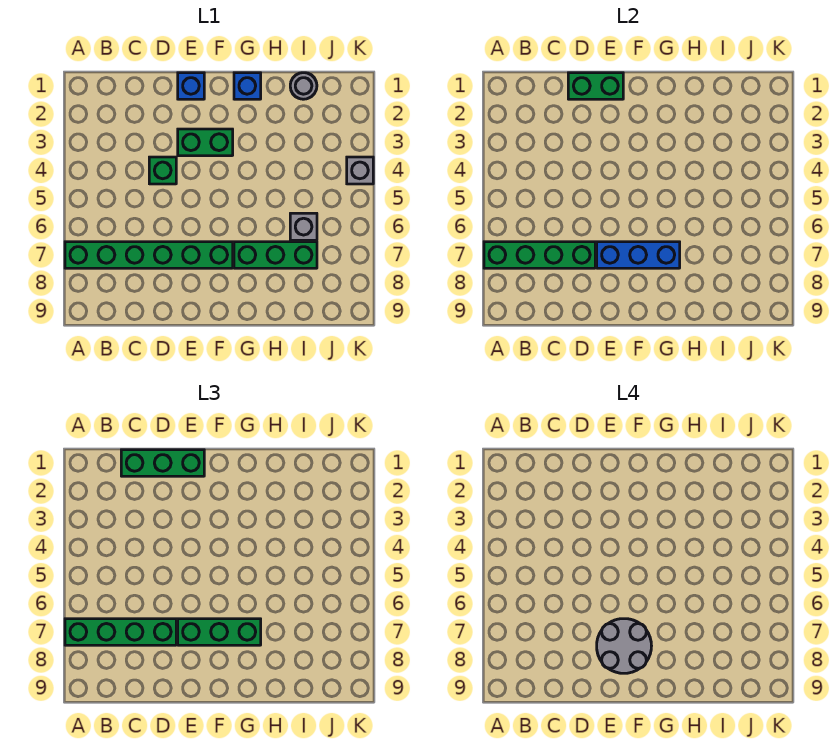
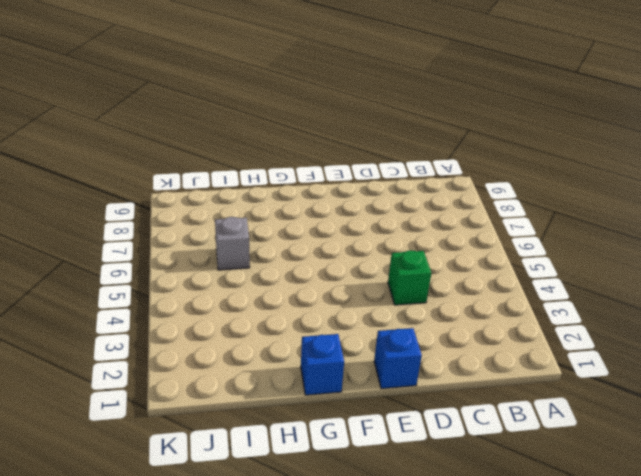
none -> green brick A7:F7 level 1
none -> green brick E3:F3 level 1
none -> green brick G7:I7 level 1

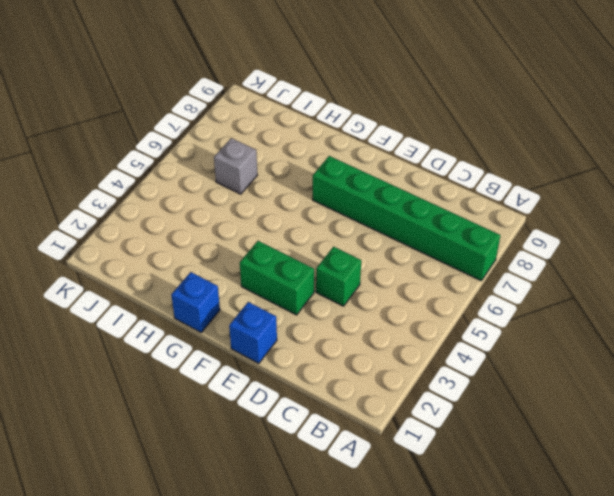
none -> green brick G7:I7 level 1
none -> grey round brick I1 level 1
none -> grey brick K4 level 1

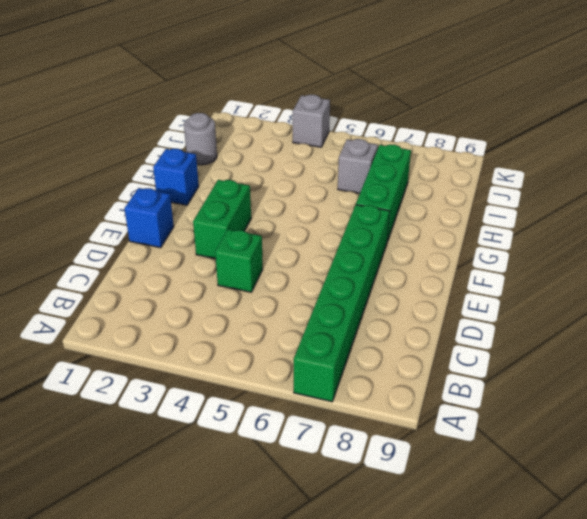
none -> green brick A7:D7 level 2
none -> green brick D1:E1 level 2
none -> blue brick E7:G7 level 2

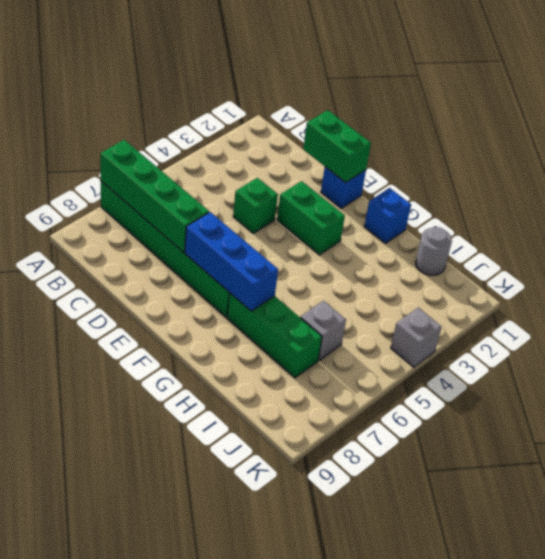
none -> green brick A7:D7 level 3
none -> green brick C1:E1 level 3
none -> green brick E7:G7 level 3

